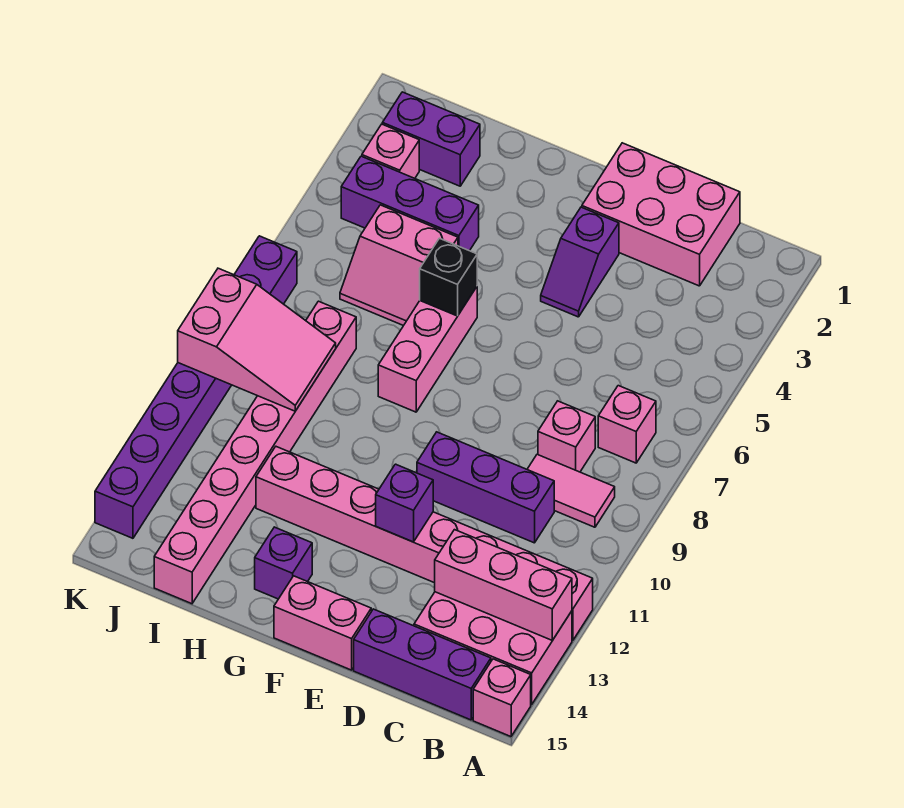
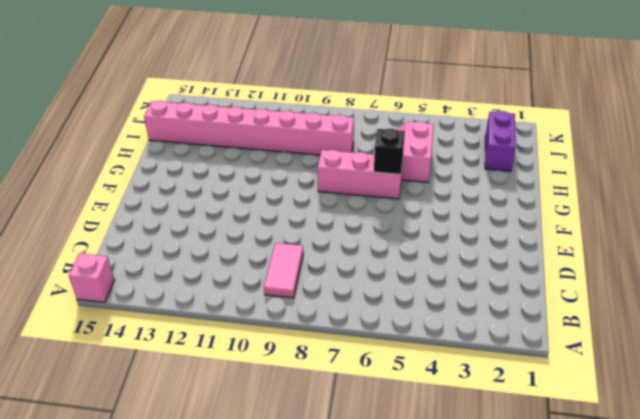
none -> pink brick A12:H12 level 1
none -> pink brick A13:C14 level 1
none -> pink brick B7 level 1

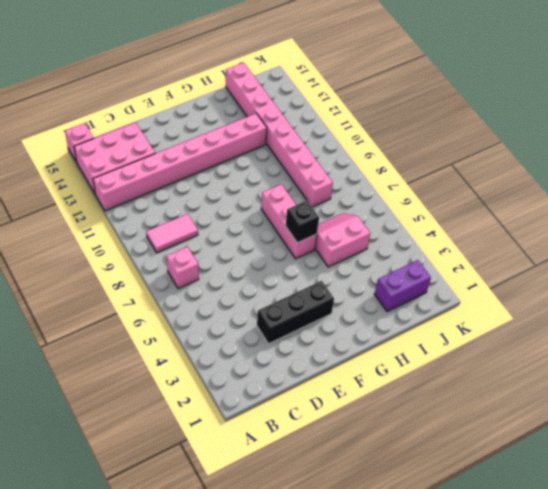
black brick D3:F3 level 1 -> purple slope E3:E4 level 1 top 3
none -> purple brick B15:D15 level 1
none -> pink brick C1:E2 level 1
none -> pink brick C8 level 1

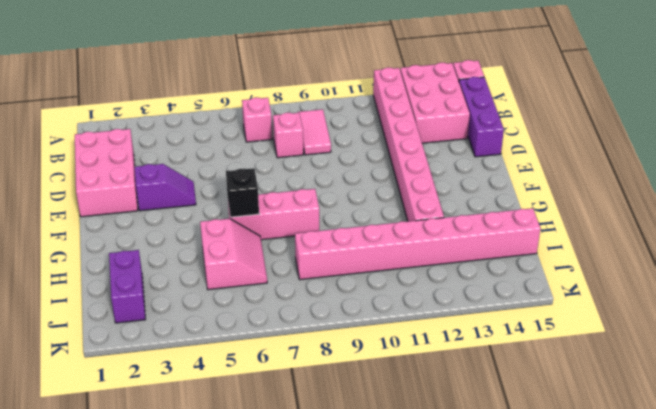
none -> purple brick C10:E10 level 1
none -> pink brick E15:F15 level 1
none -> purple brick G14 level 1

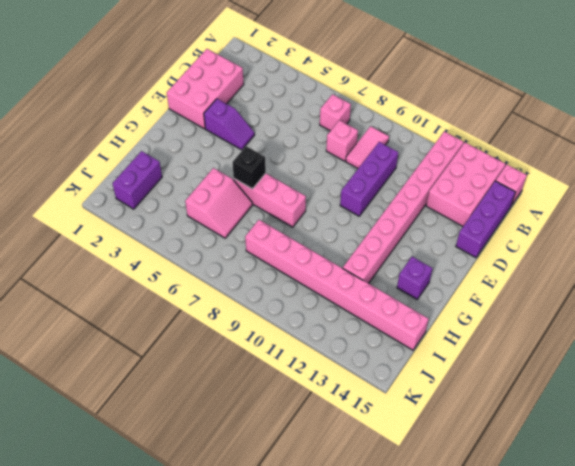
none -> pink brick E15:F15 level 1
none -> purple brick H4:J4 level 1
none -> pink brick J3 level 1

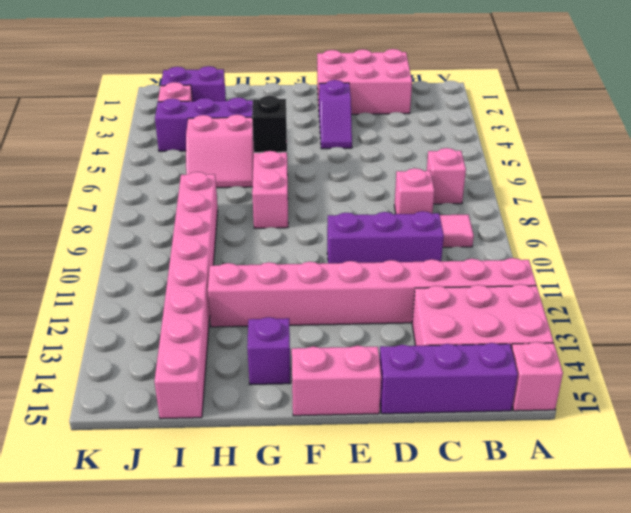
none -> purple brick K7:K14 level 1
none -> pink brick A13:C13 level 2
none -> purple brick E12 level 2

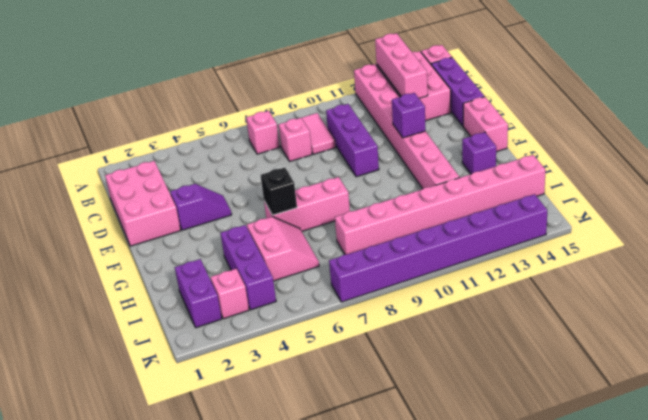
none -> pink slope I9:K10 level 2 top K

